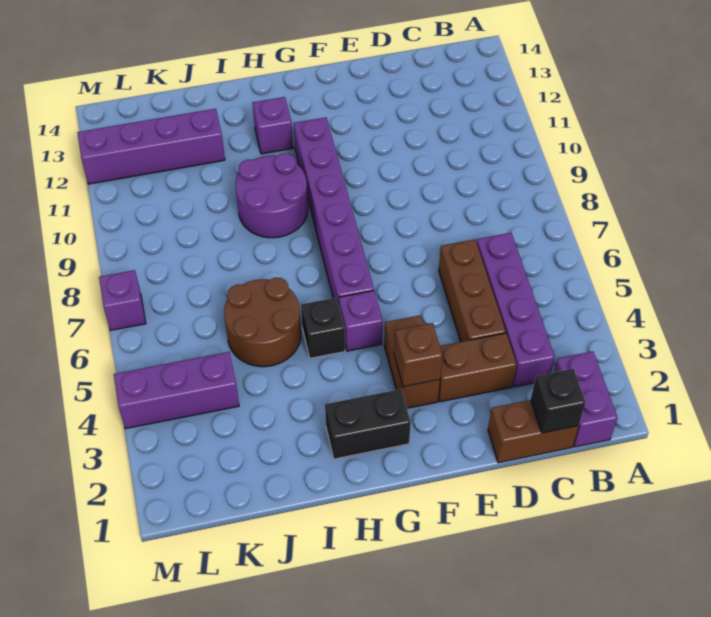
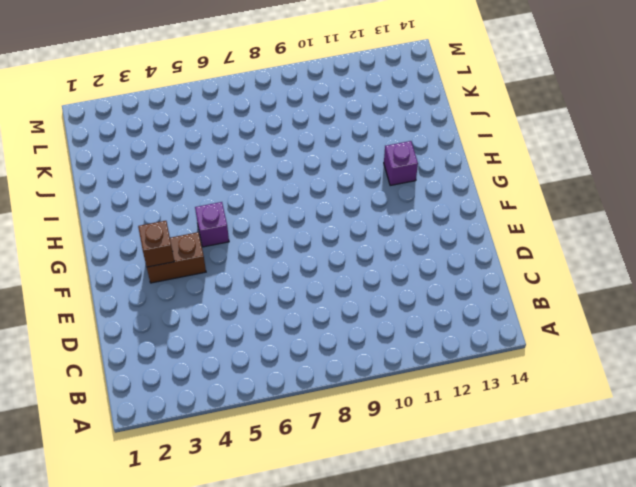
none -> purple brick B1:B2 level 1
none -> brown brick C1:D1 level 1
none -> purple brick C3:C6 level 1

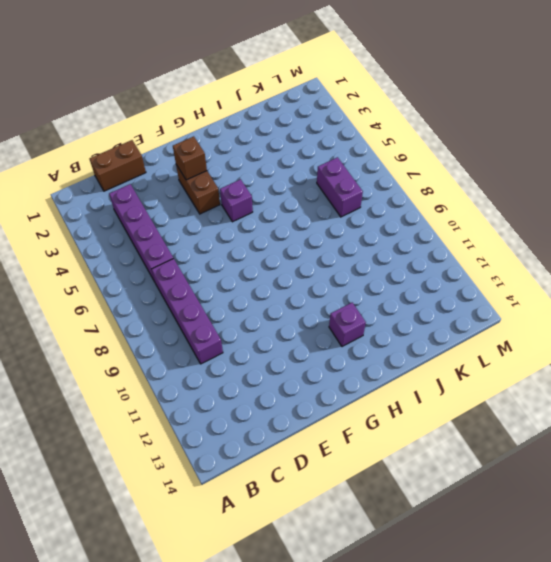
purple brick C7:C10 level 1 -> purple brick J12:M12 level 1
purple brick K6:K7 level 1 -> purple brick B1:B2 level 1
none -> brown brick D3:E3 level 1
none -> brown brick D4:D6 level 1
none -> black brick G2:H2 level 1

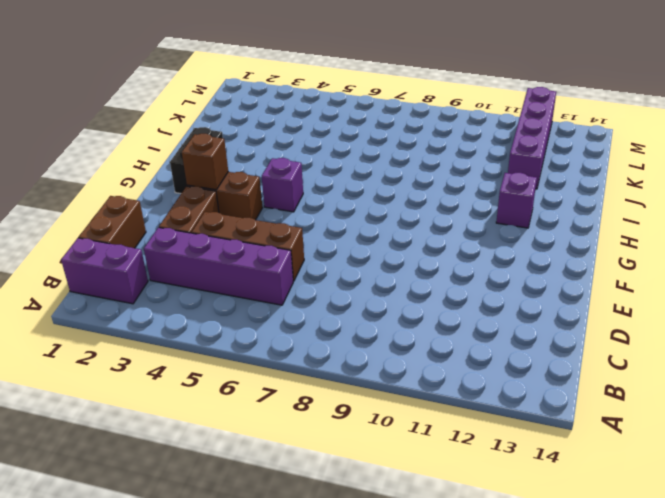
none -> purple brick G6:G11 level 1
none -> black brick H5 level 1
none -> purple round brick H9:I10 level 1

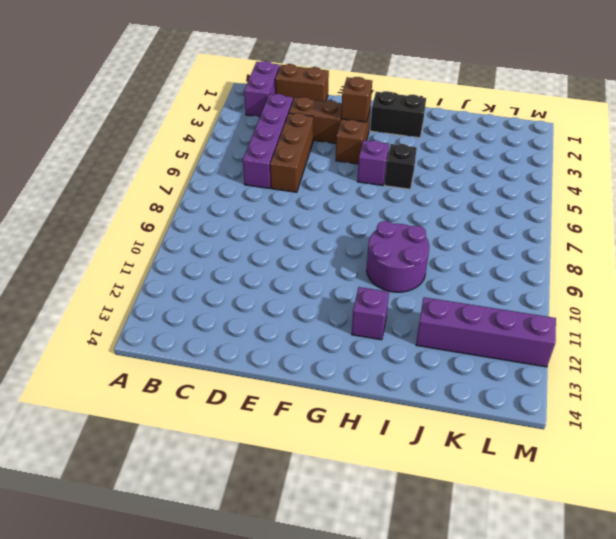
none -> purple brick G6:G11 level 1
none -> brown round brick I5:J6 level 1
none -> purple brick K4:M4 level 1

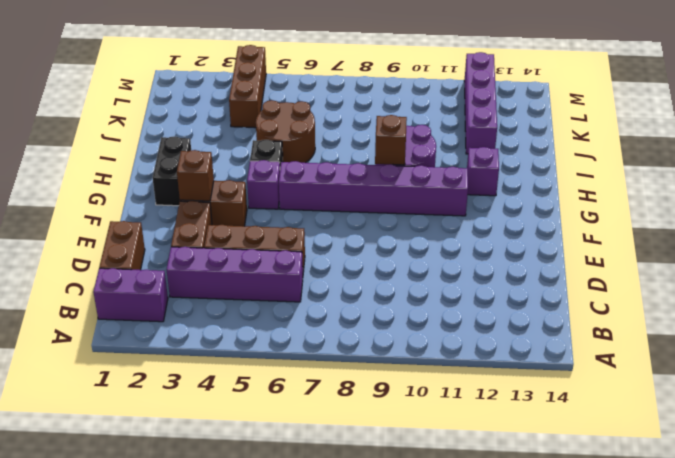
brown brick H9 level 2 -> none
brown brick K4:M4 level 1 -> purple brick K4:M4 level 1
none -> purple brick M7 level 1
none -> black brick C1 level 2

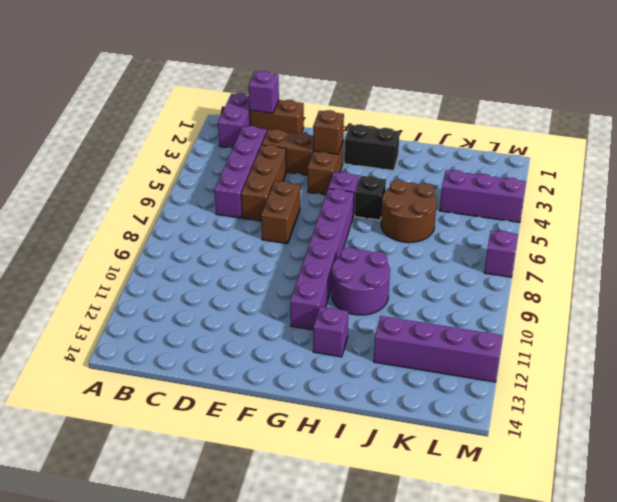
purple brick C1 level 2 -> black brick C1 level 2
brown brick E6:E7 level 1 -> none

